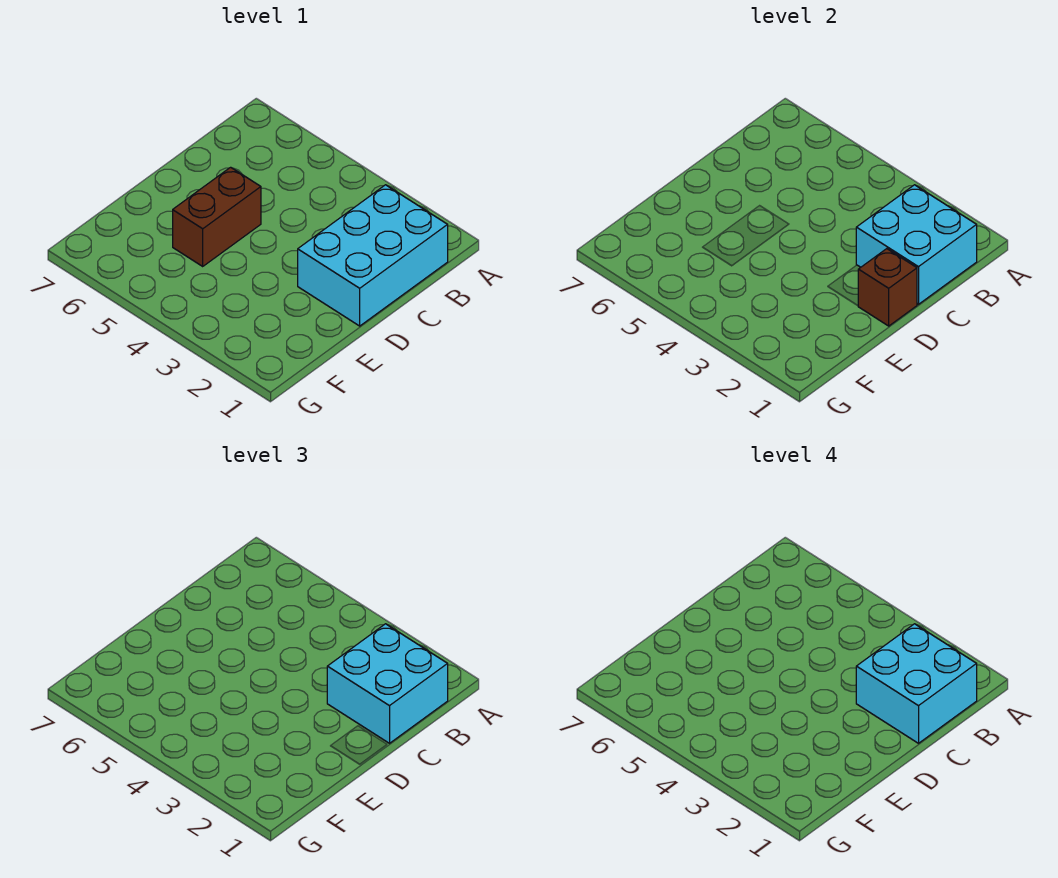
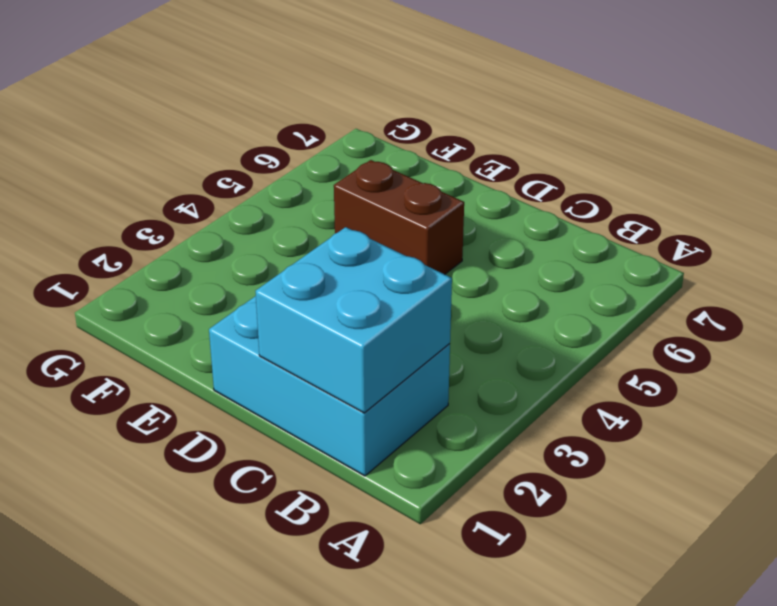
none -> brown brick D1 level 2
none -> cyan brick B1:C2 level 3

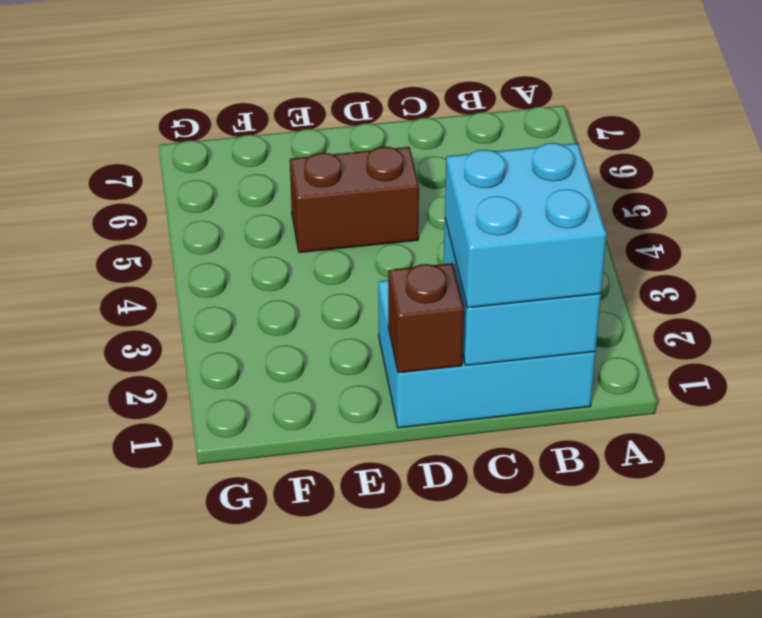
none -> cyan brick B1:C2 level 4

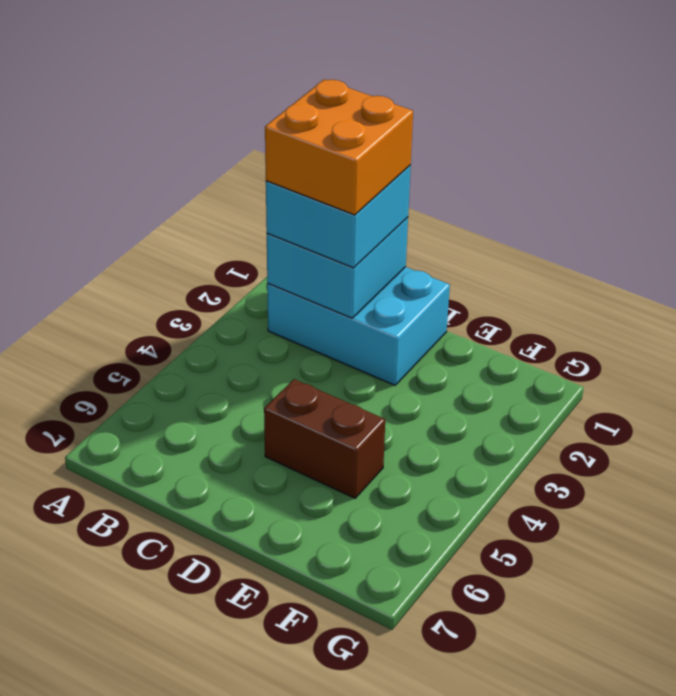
orange brick B1:C2 level 4 -> cyan brick B1:C2 level 4
none -> brown brick D1 level 2

